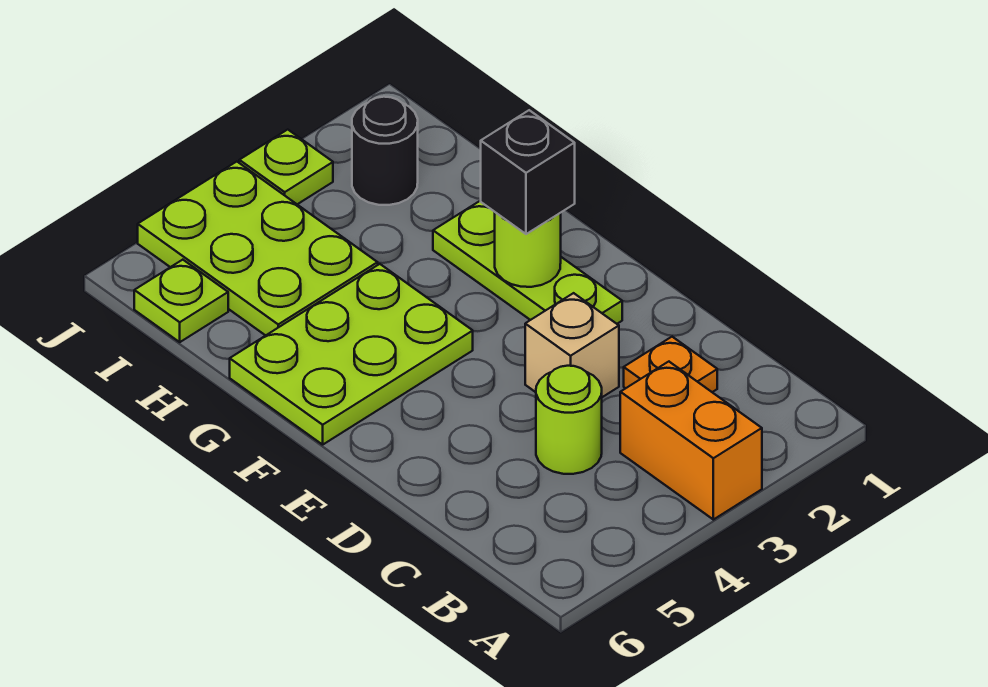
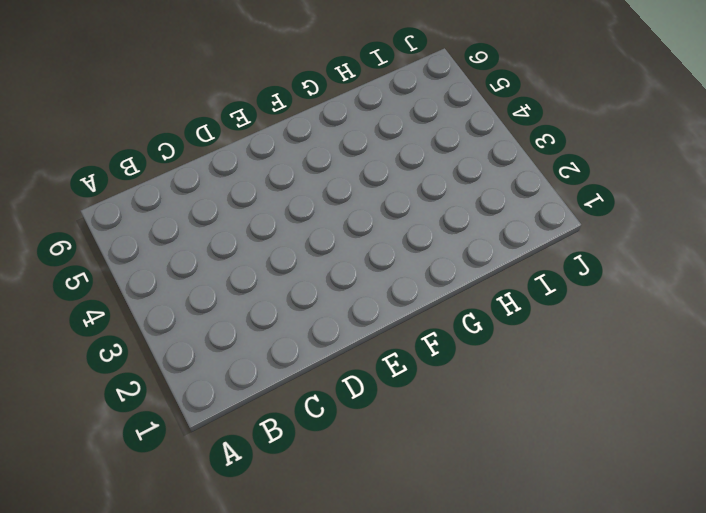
none -> orange brick A3:B3 level 1
none -> orange plate C2 level 1
none -> lime round brick C4 level 1

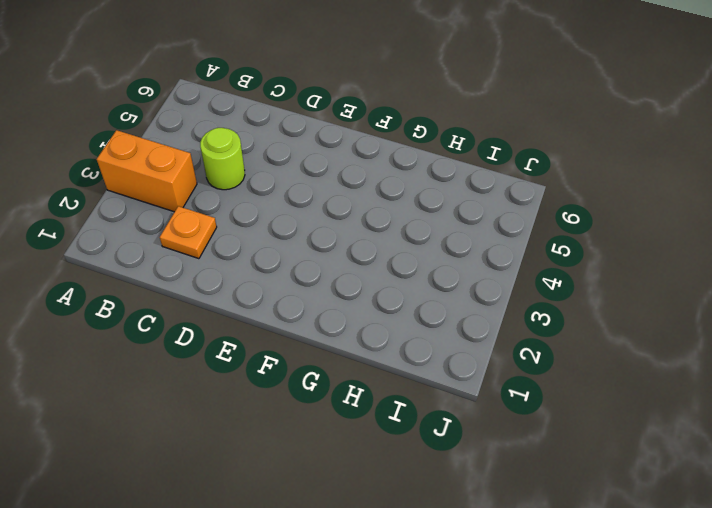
none -> tan brick D3 level 1
none -> lime plate E2:G2 level 1
none -> lime plate F4:G6 level 1

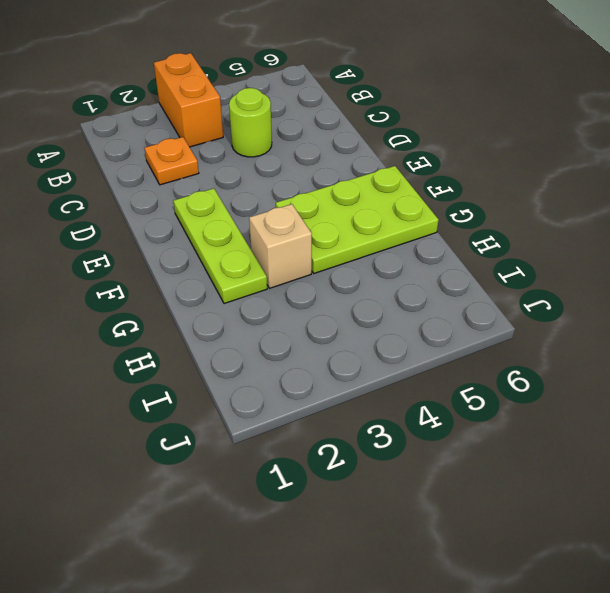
tan brick G3 level 1 -> tan brick D3 level 1
none -> lime plate H4:J5 level 1
none -> black round brick I2 level 1
none -> lime plate I6 level 1

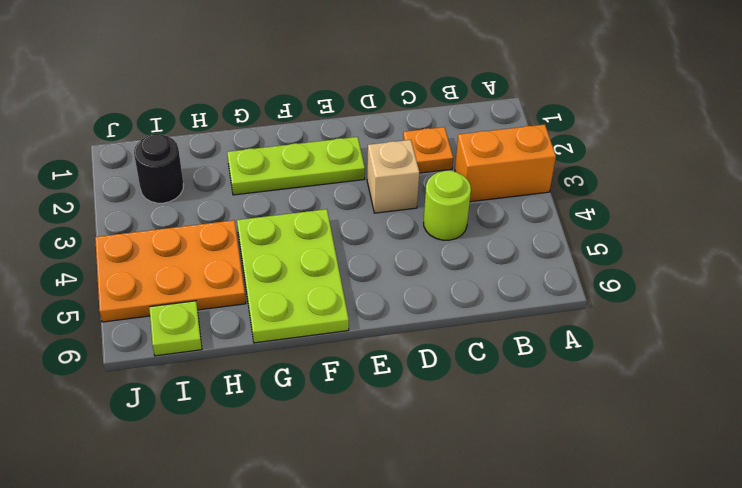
orange plate H4:J5 level 1 -> lime plate H4:J5 level 1
none -> lime plate J3 level 1
none -> lime round brick F2 level 2
none -> black brick F2 level 3

